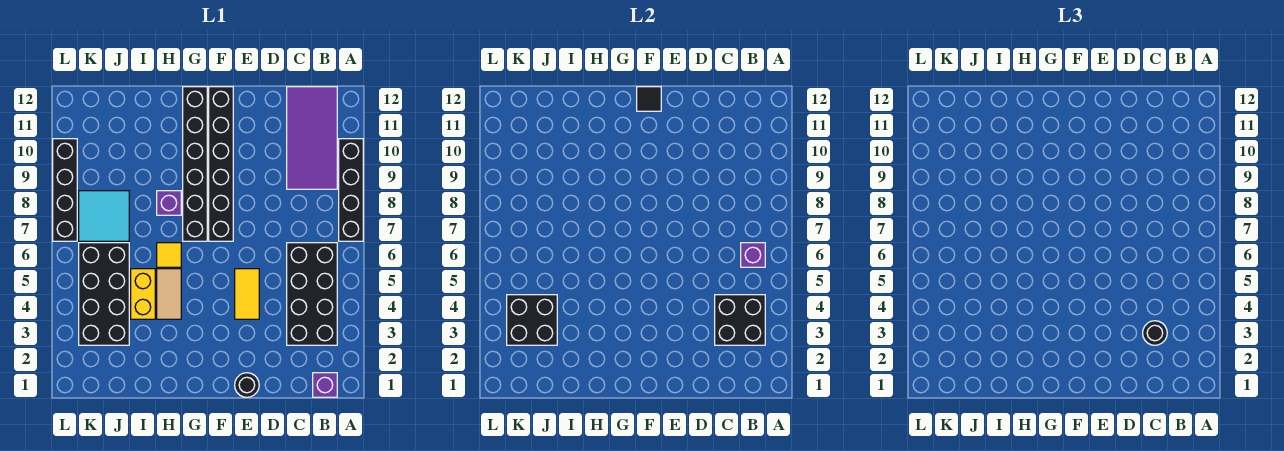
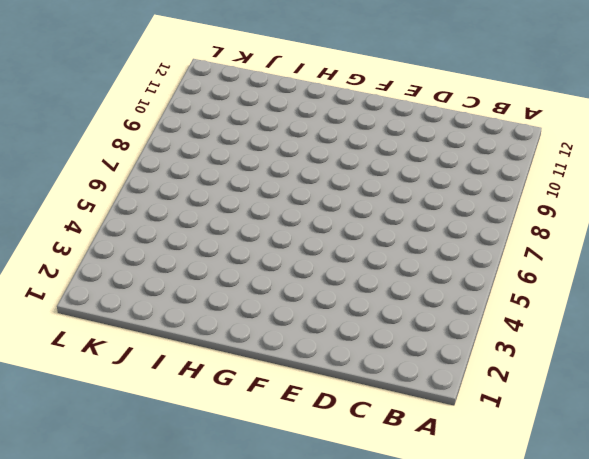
none -> black brick A7:A10 level 1
none -> purple brick B1 level 1
none -> black brick B3:C6 level 1

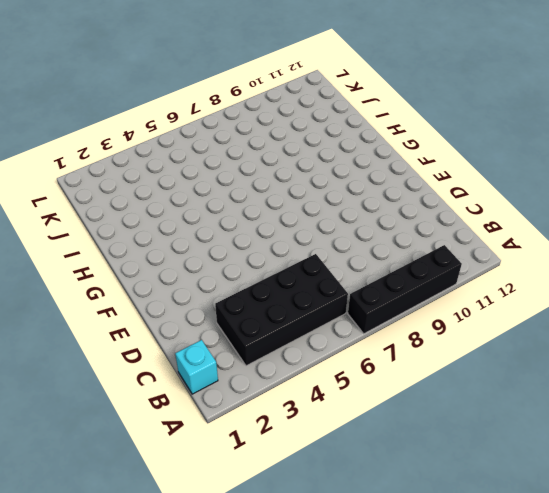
cyan brick B1 level 1 -> purple brick B1 level 1
none -> purple tile B9:C12 level 1
none -> black round brick E1 level 1
none -> yellow tile E4:E5 level 1

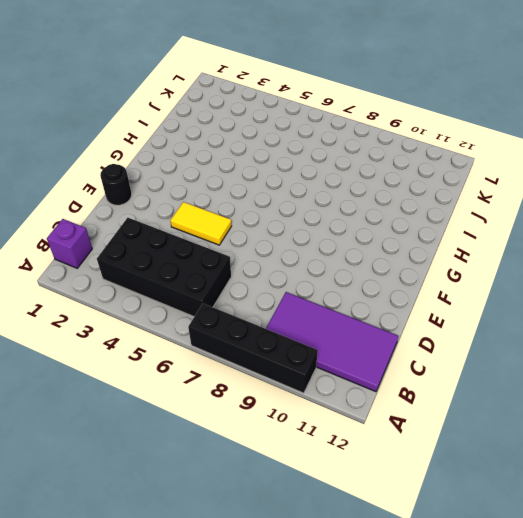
none -> black brick F7:F12 level 1
none -> black brick G7:G12 level 1
none -> tan tile H4:H5 level 1

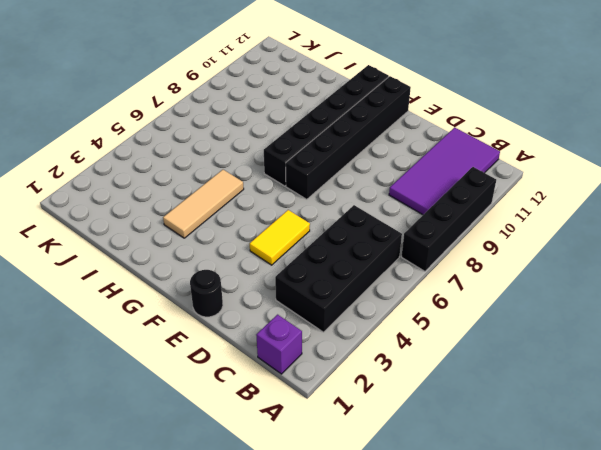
tan tile H3:H5 level 1 -> tan tile H4:H5 level 1
none -> yellow tile H6 level 1
none -> purple brick H8 level 1
none -> yellow brick I4:I5 level 1

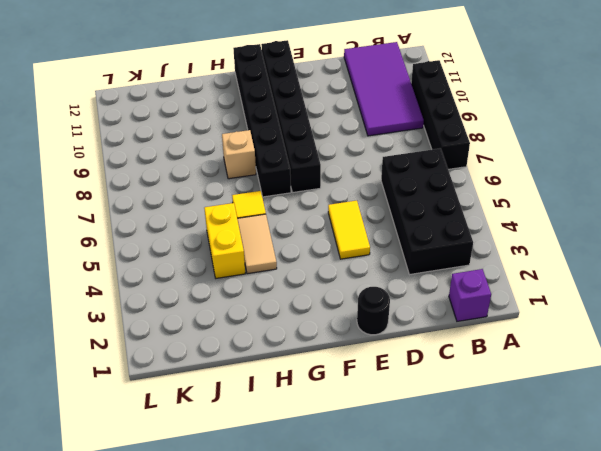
tan brick H8 level 1 -> purple brick H8 level 1
none -> black brick J3:K6 level 1
none -> cyan tile J7:K8 level 1
none -> black brick L7:L10 level 1

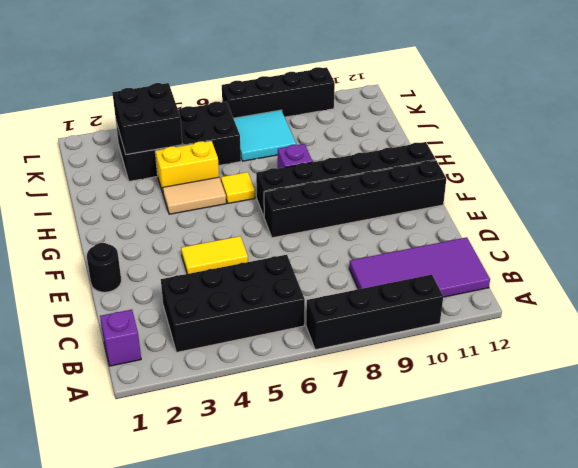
none -> black brick B3:C4 level 2
none -> purple brick B6 level 2
none -> black tile F12 level 2

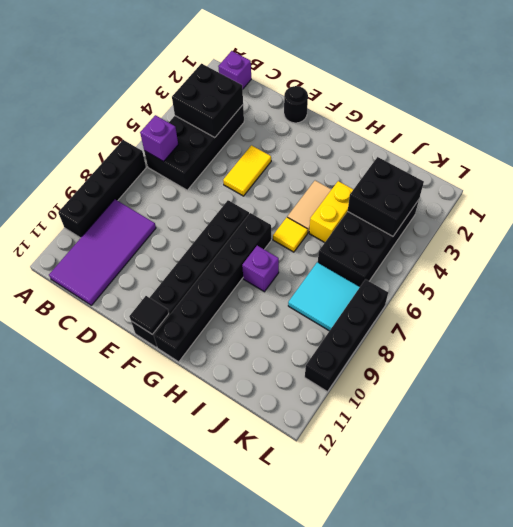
none -> black round brick C3 level 3

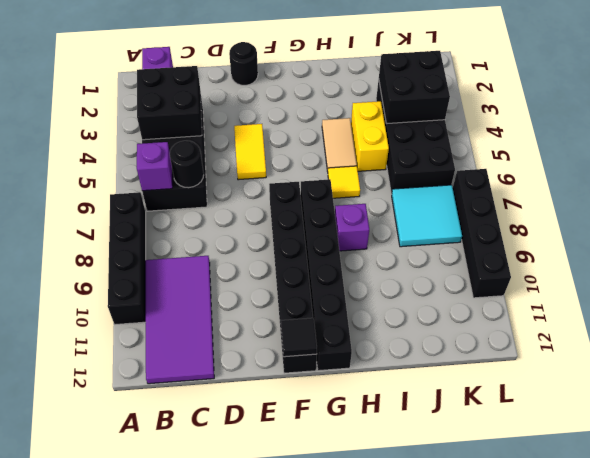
black round brick C6 level 2 -> black round brick C3 level 3

